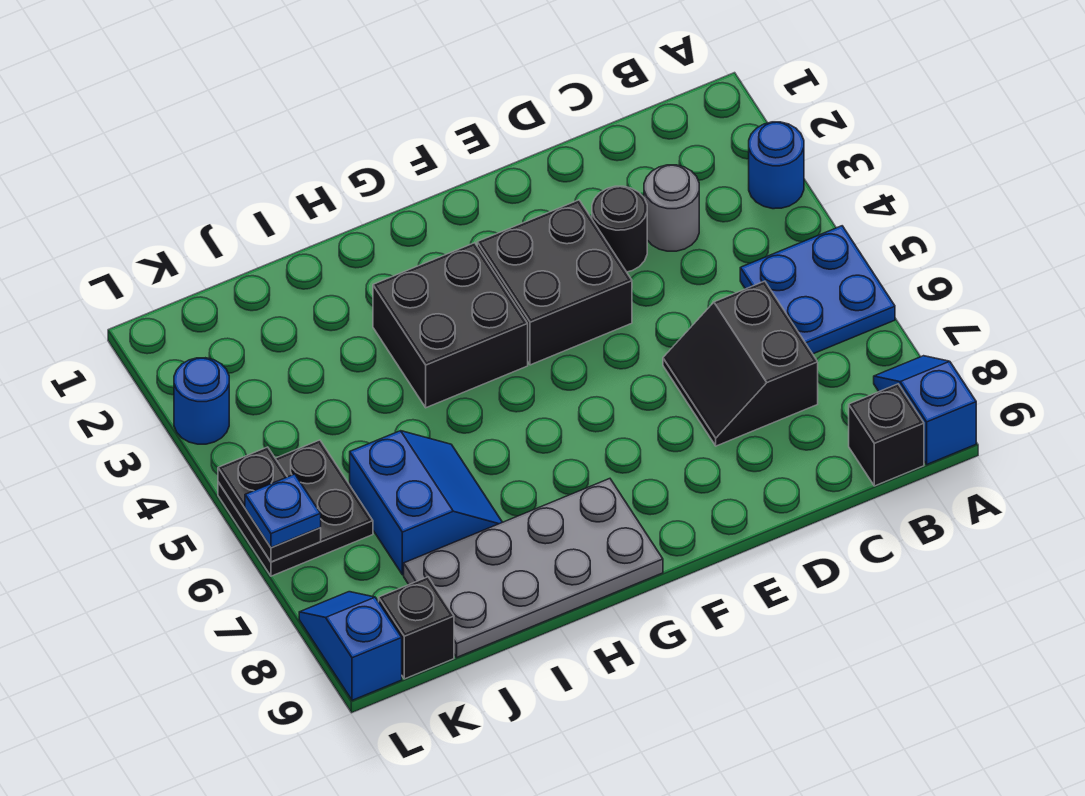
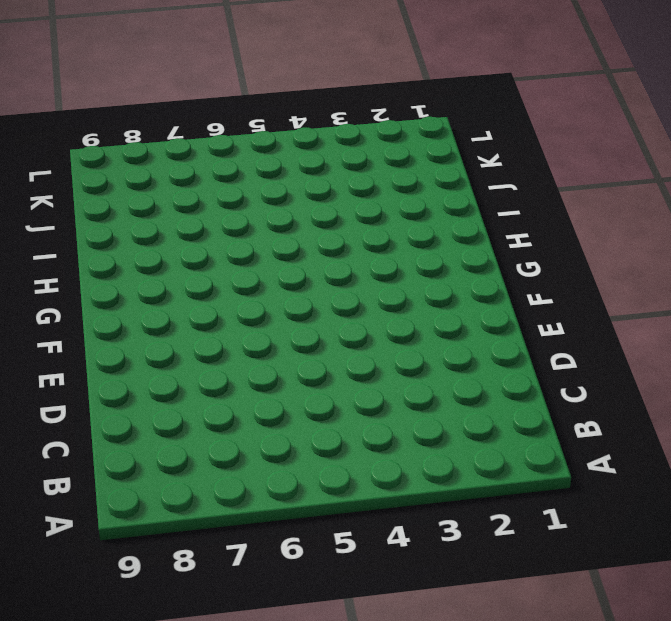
none -> blue round brick A3 level 1
none -> blue plate A5:B6 level 1
none -> blue slope A8:A9 level 1 top 9

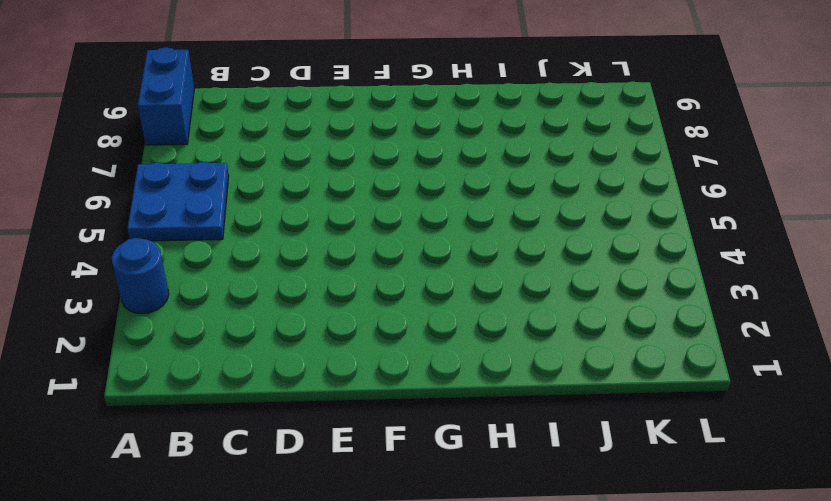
blue brick A8:A9 level 1 -> blue slope A8:A9 level 1 top 9
none -> black brick B9 level 1
none -> grey round brick C3 level 1
none -> black slope C6:D7 level 1 top C

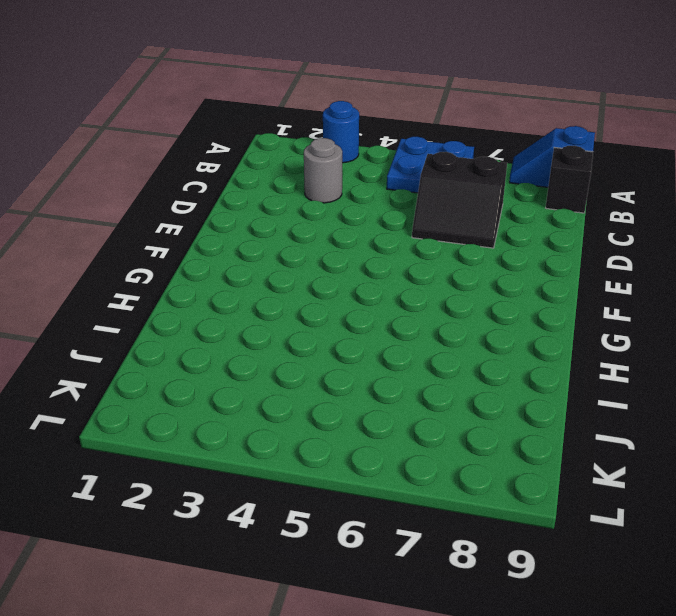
none -> black round brick D3 level 1
none -> black brick E3:F4 level 1
none -> black brick G3:H4 level 1

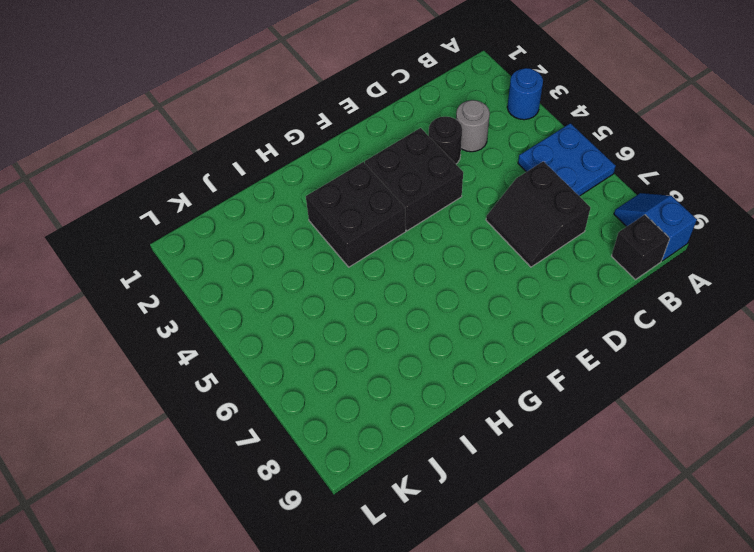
none -> grey plate G8:J9 level 1
none -> blue slope I6:J7 level 1 top J
none -> black plate K5:L6 level 1

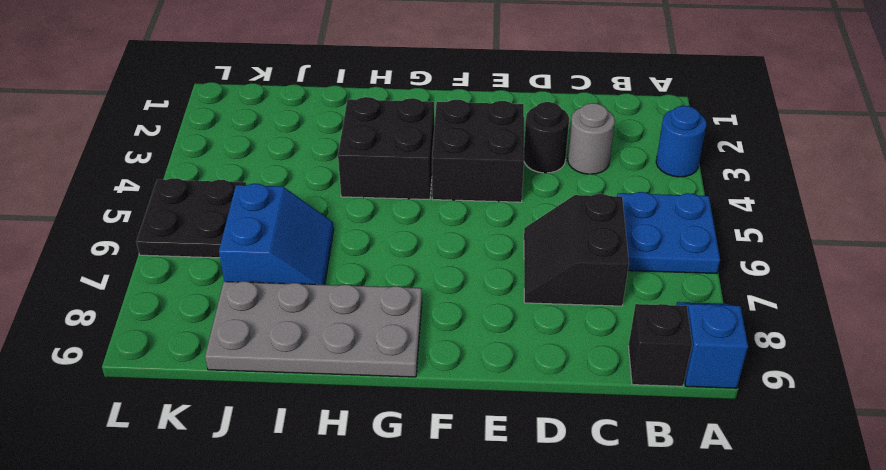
none -> black brick K9 level 1
none -> blue round brick L3 level 1
none -> blue slope L8:L9 level 1 top 9

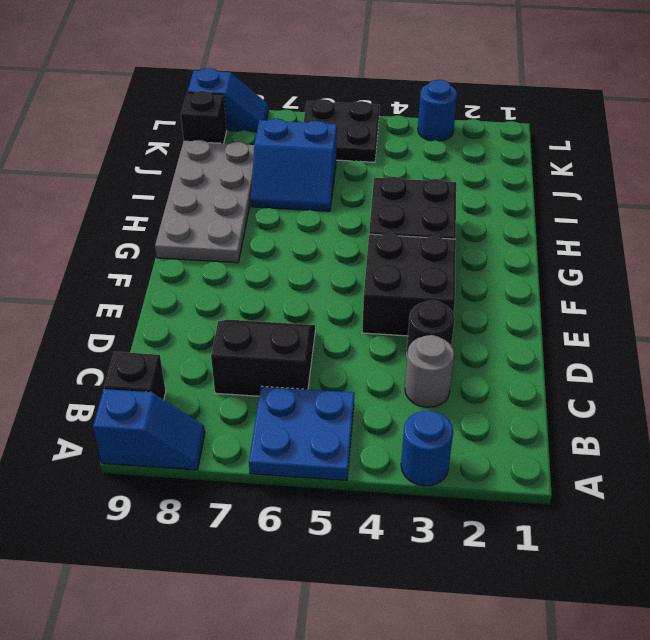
none -> black plate L5:L6 level 2
none -> blue plate L6 level 3

